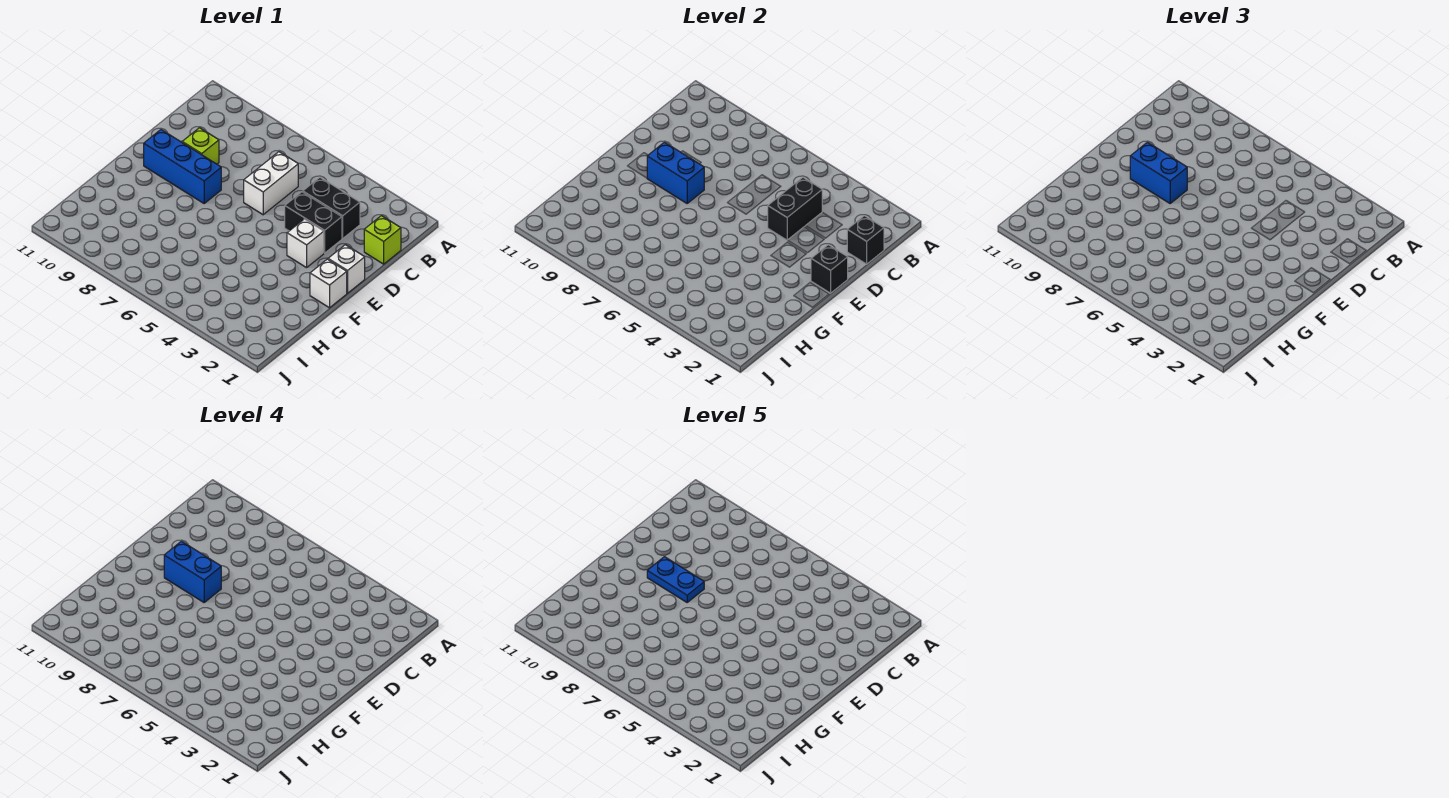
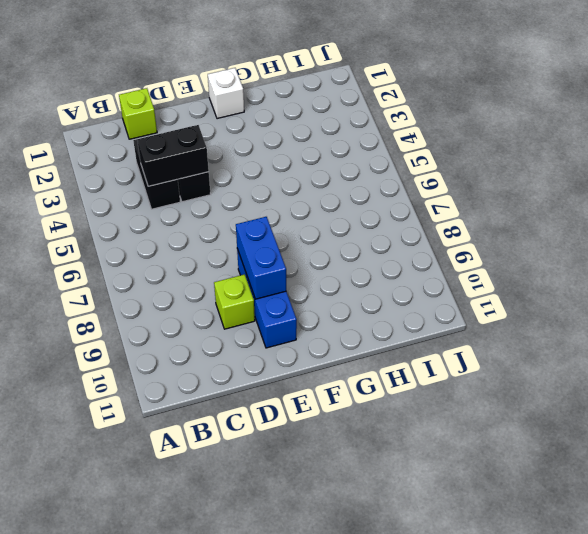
none -> white brick C6:D6 level 1
none -> white brick E1 level 1
none -> white brick E3 level 1

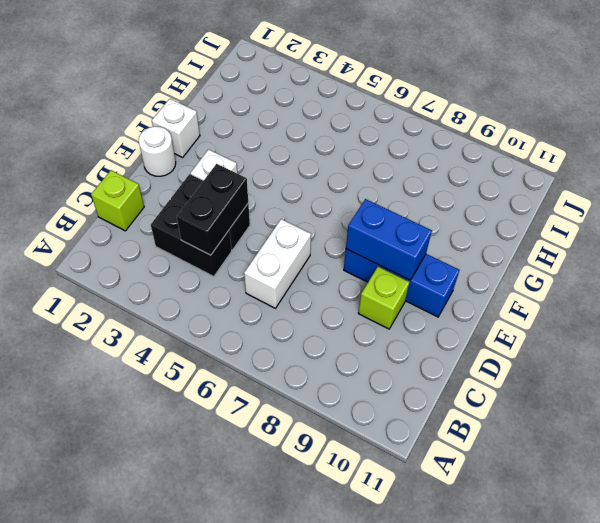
white round brick E1 level 1 -> white brick E1 level 1
none -> black brick C1 level 2
none -> black brick E1 level 2
none -> blue brick E8:E9 level 3

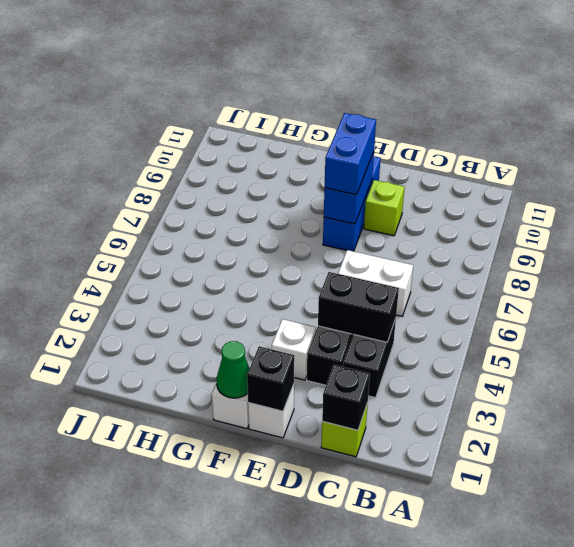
green cone F1 level 2 -> none
none -> blue brick E8:E9 level 4
none -> blue plate E8:E9 level 5

